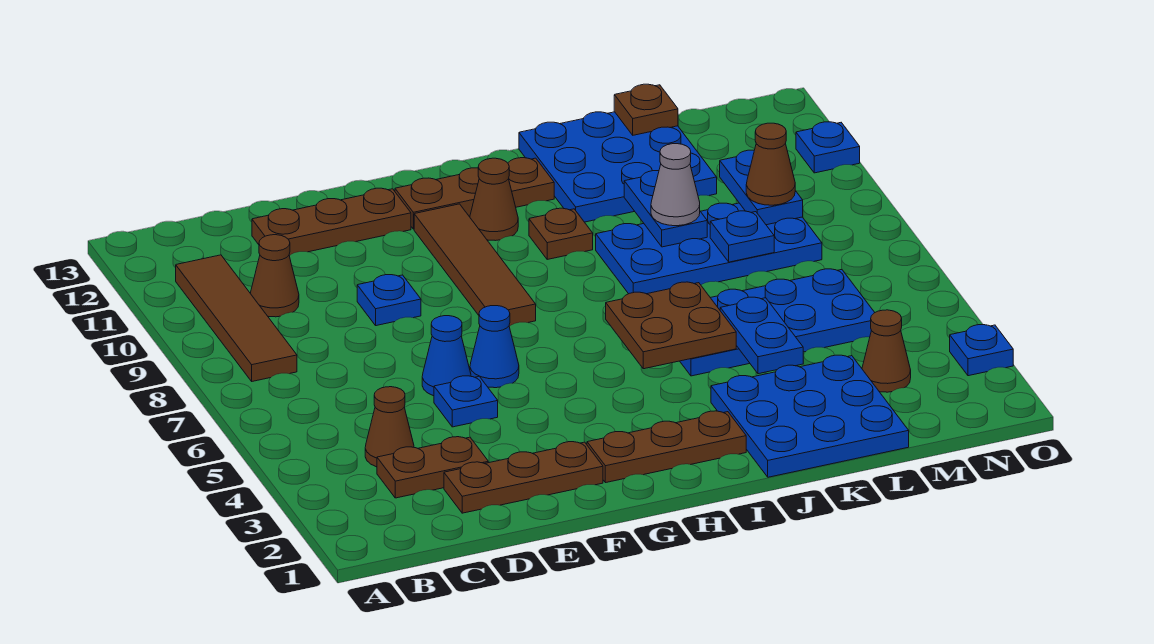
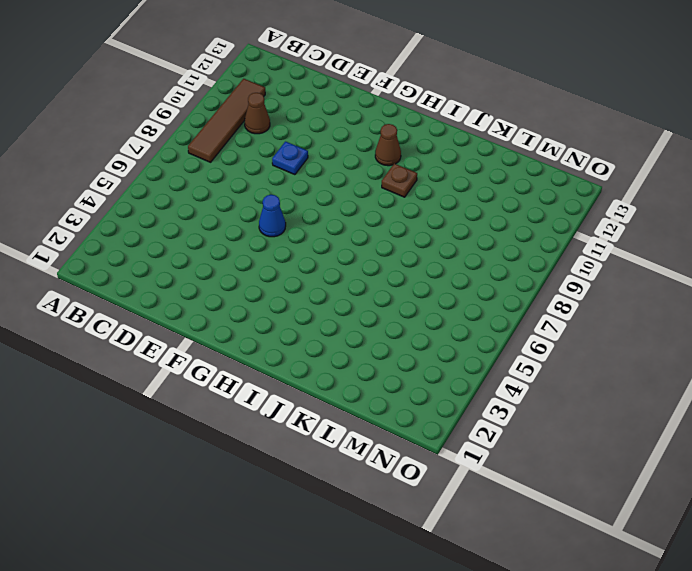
none -> brown plate C3:D3 level 1
none -> brown cone C4 level 1
none -> brown plate D2:F2 level 1
none -> brown plate D12:F12 level 1

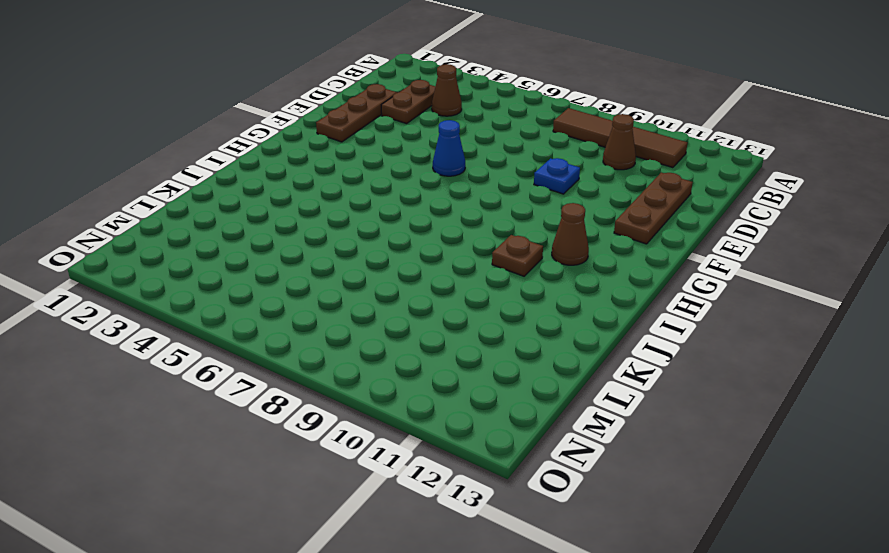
none -> blue plate E5 level 1
none -> blue cone E6 level 1
none -> brown plate G2:I2 level 1
none -> brown tile G8:G11 level 1

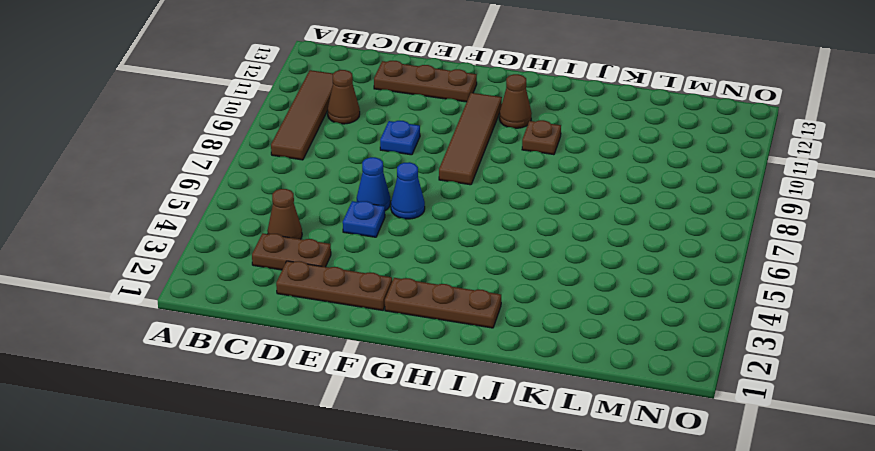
none -> brown plate G12:I12 level 1
none -> blue plate J1:L3 level 1
none -> blue plate J5:M6 level 1
none -> blue plate J8:M9 level 1

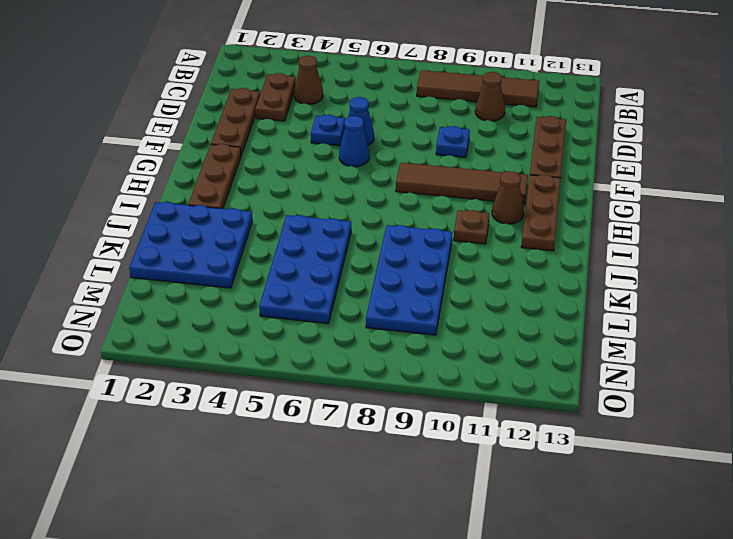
none -> blue plate J11:L13 level 1
none -> brown cone M3 level 1
none -> blue plate O3 level 1
none -> blue plate O11 level 1

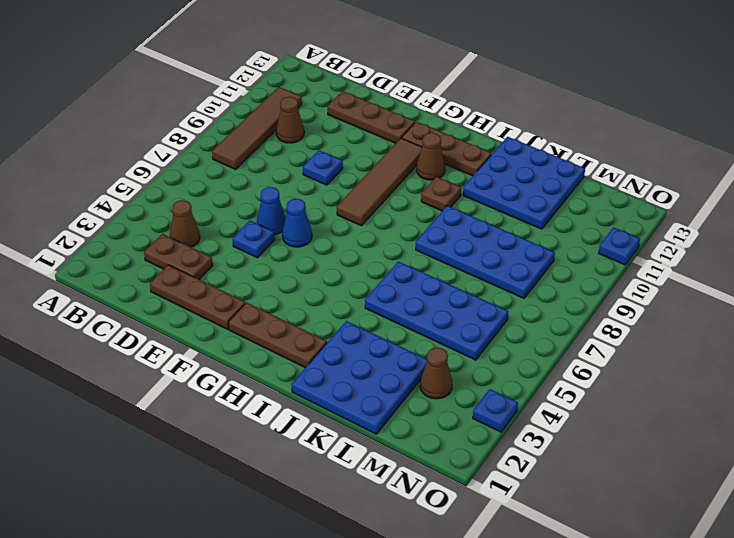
none -> brown plate I5:J6 level 2
none -> blue plate K4:K5 level 2
none -> blue plate K9:K10 level 2
none -> blue plate L8 level 2

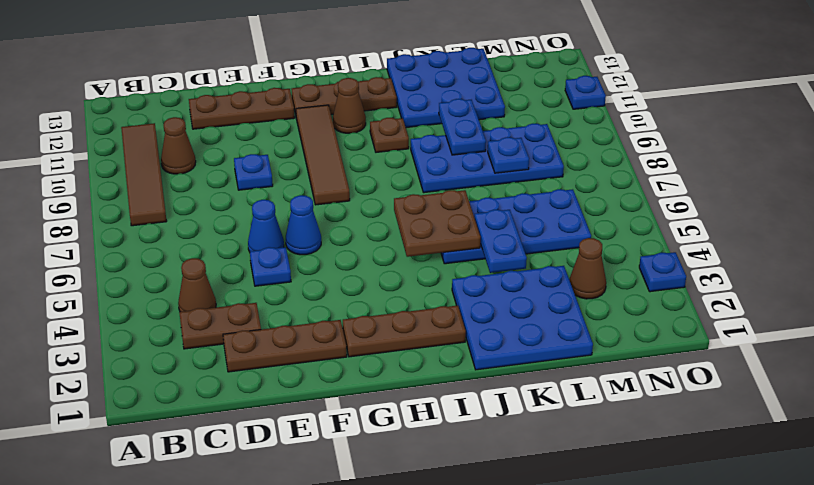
none -> brown plate L13 level 2
none -> blue plate M9:M10 level 2
none -> grey cone K9 level 3
none -> brown cone M9 level 3

